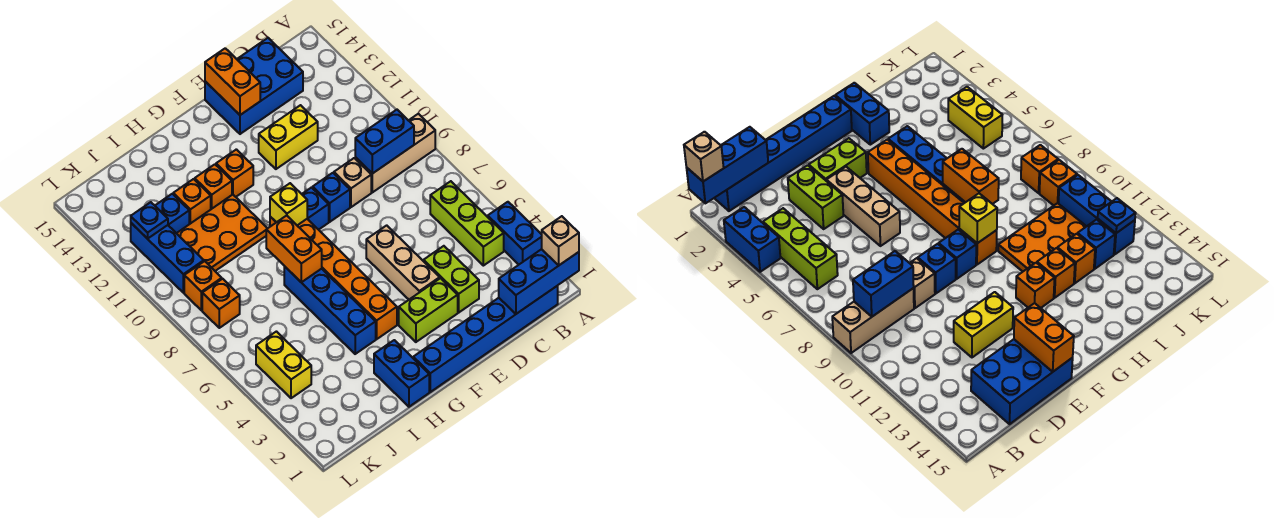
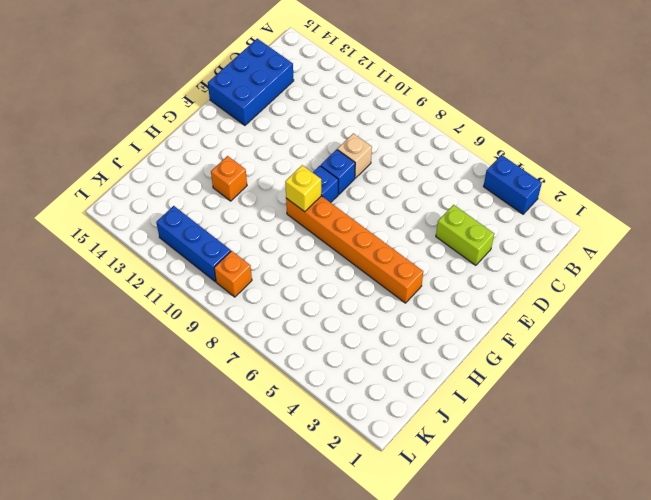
none -> tan brick A9:C9 level 1
none -> blue brick B1:G1 level 1
none -> lime brick B4:B6 level 1
none -> yellow brick D12:E12 level 1

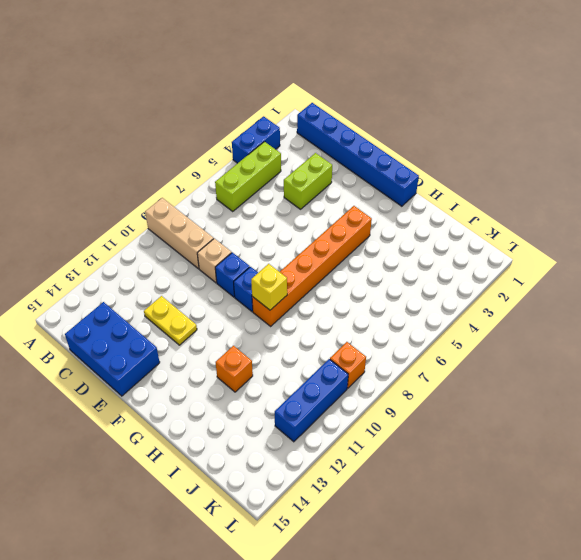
yellow plate D12:E12 level 1 -> yellow brick D12:E12 level 1
none -> lime brick E3:F3 level 1
none -> tan brick E4:E6 level 1
none -> orange brick G12 level 1
none -> blue brick H1:H2 level 1

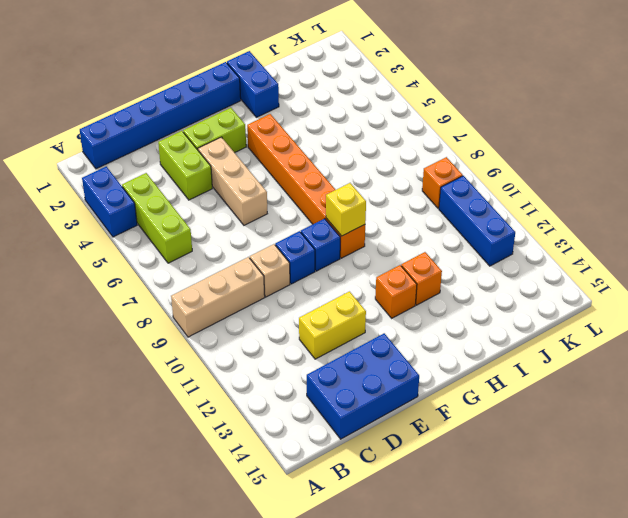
none -> blue brick H4:H7 level 1
none -> orange plate H10:J11 level 1
none -> orange brick I12 level 1
none -> blue brick J12 level 1

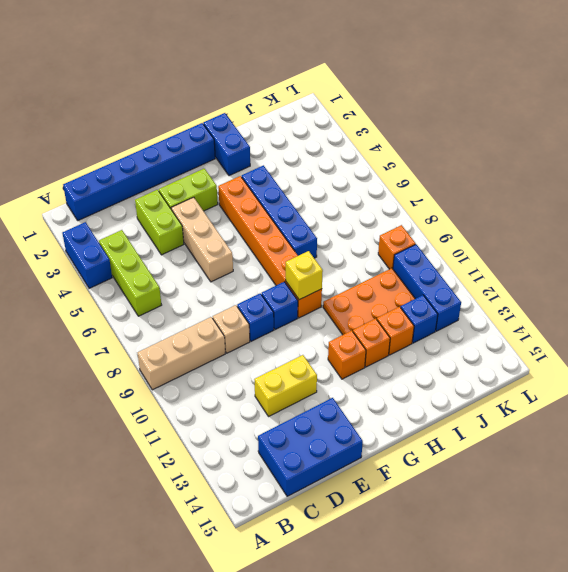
none -> yellow brick K4:K5 level 1
none -> orange brick K8 level 1
none -> blue brick A1:C1 level 2
none -> blue brick B9:C9 level 2

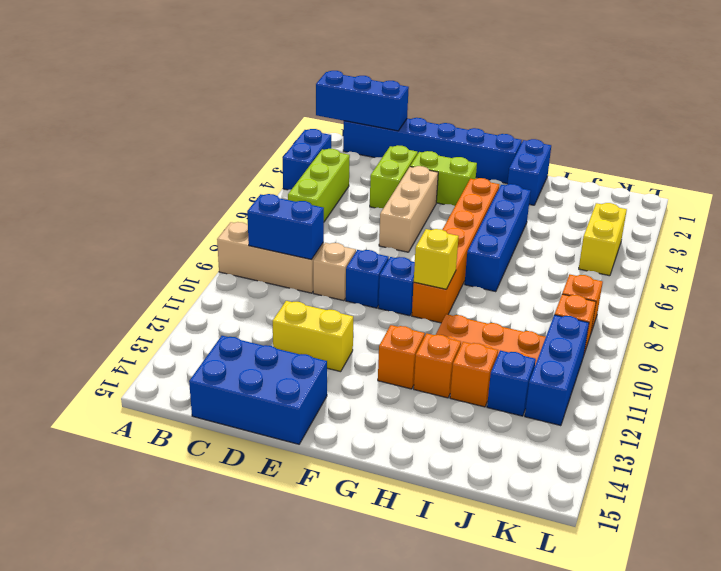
none -> orange brick E14:E15 level 2
none -> orange brick H7:H8 level 2
none -> blue plate K12 level 2
none -> tan brick A1 level 3

